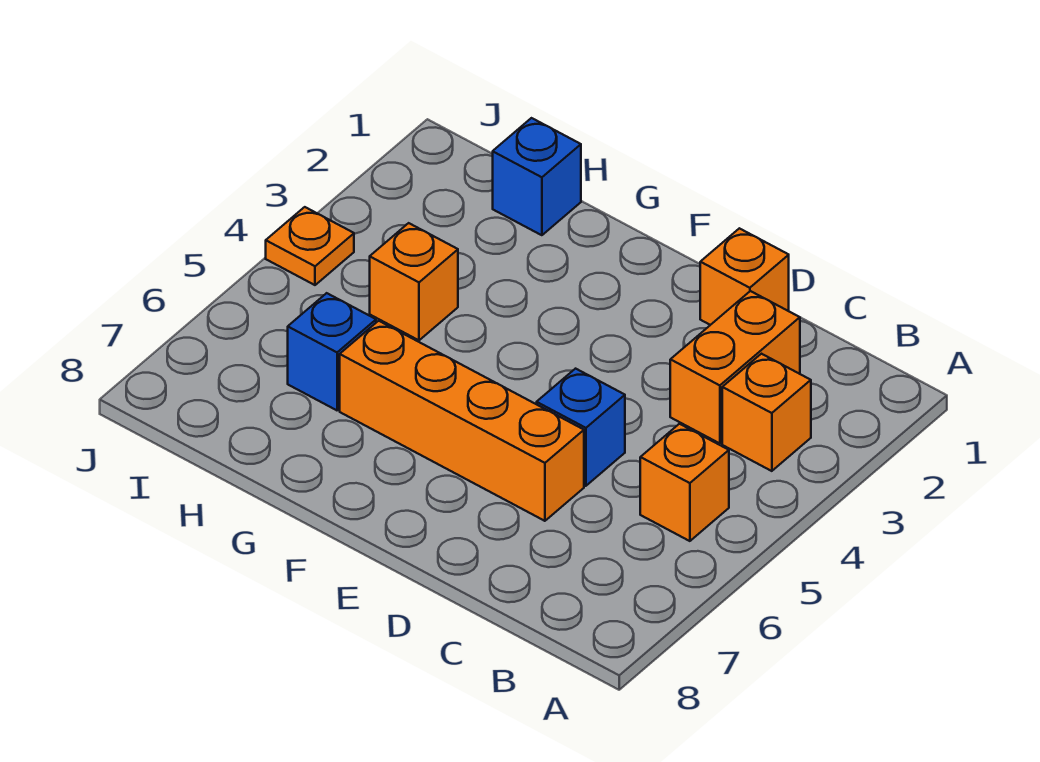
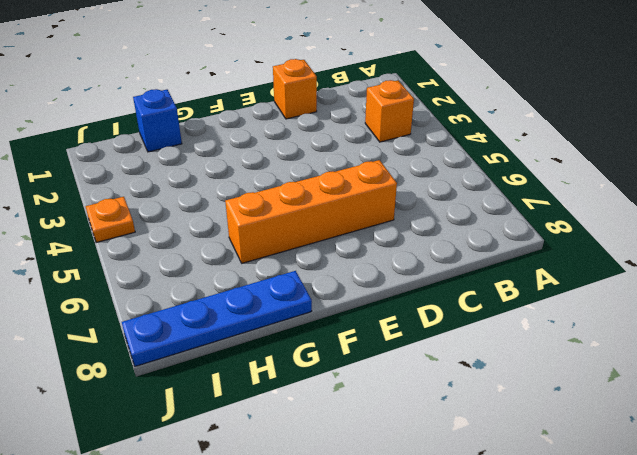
blue plate G8:J8 level 1 -> none
none -> orange brick B5 level 1
none -> orange brick C2:C3 level 1

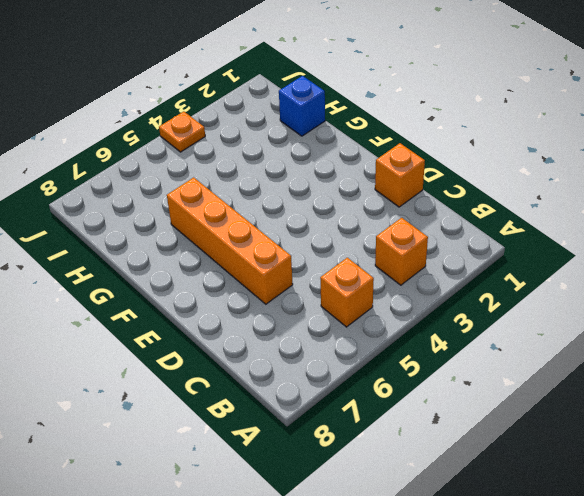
none -> orange brick C2:C3 level 1
none -> blue brick D5 level 1

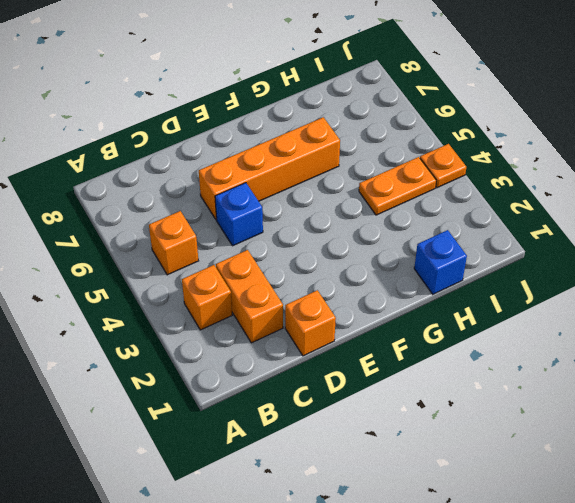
orange plate H4:I4 level 1 -> orange brick H4 level 1
none -> blue brick H6 level 1

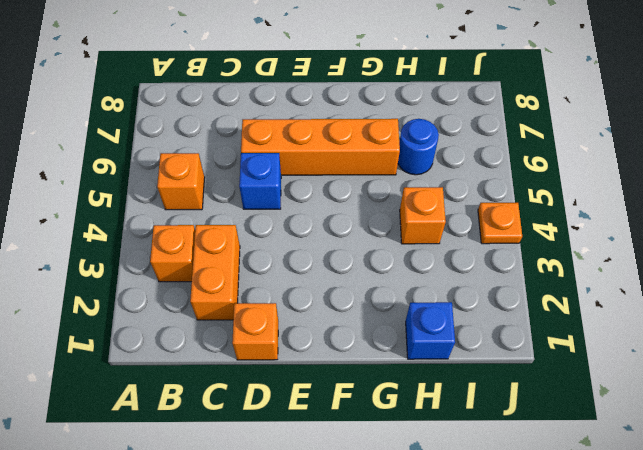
blue round brick H6 level 1 -> blue brick H6 level 1

